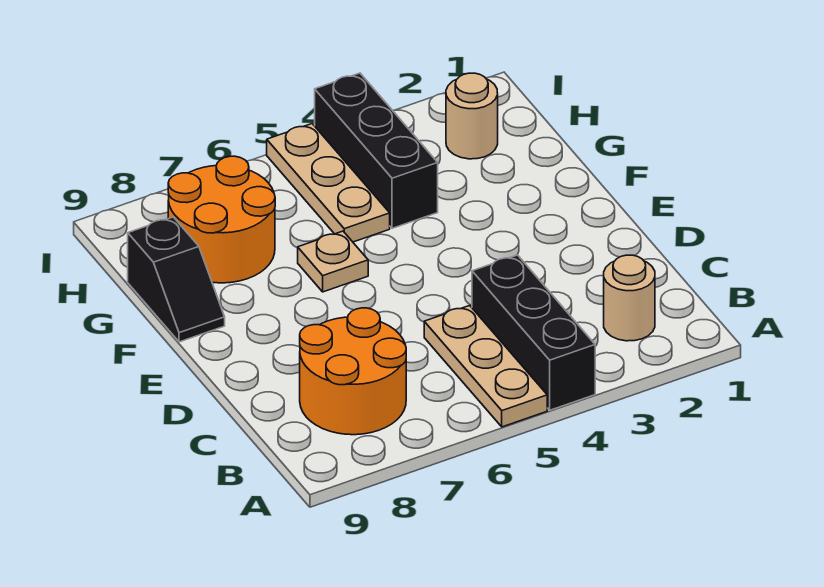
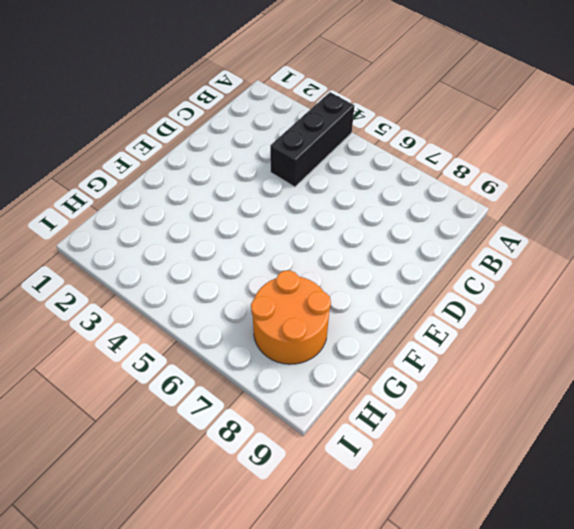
none -> tan plate A5:C5 level 1
none -> tan round brick B2 level 1

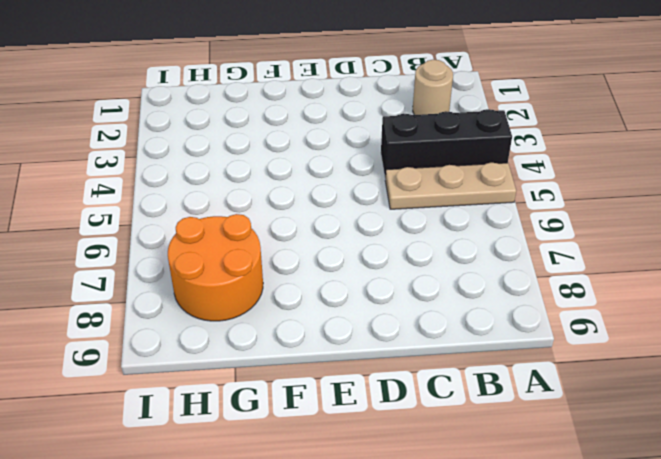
none -> orange round brick B7:C8 level 1
none -> tan plate F6 level 1

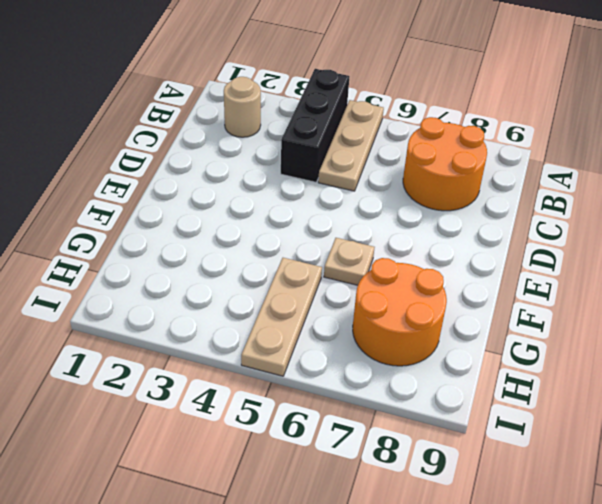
none -> black slope F9:G9 level 1 top G
none -> black brick G4:I4 level 1

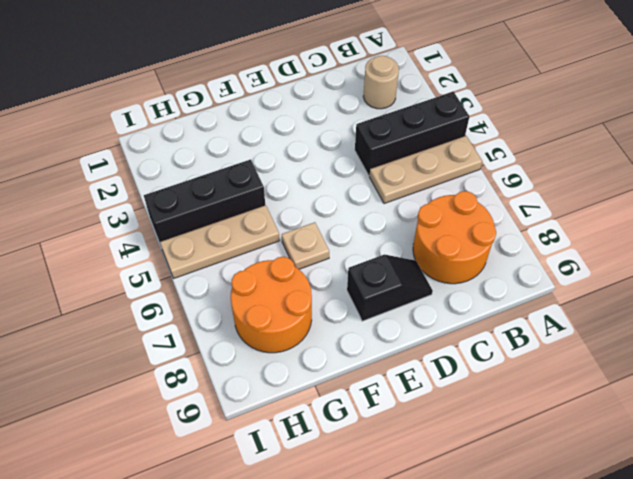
black slope D8:E8 level 1 top E -> black slope F9:G9 level 1 top G
none -> tan round brick H2 level 1

